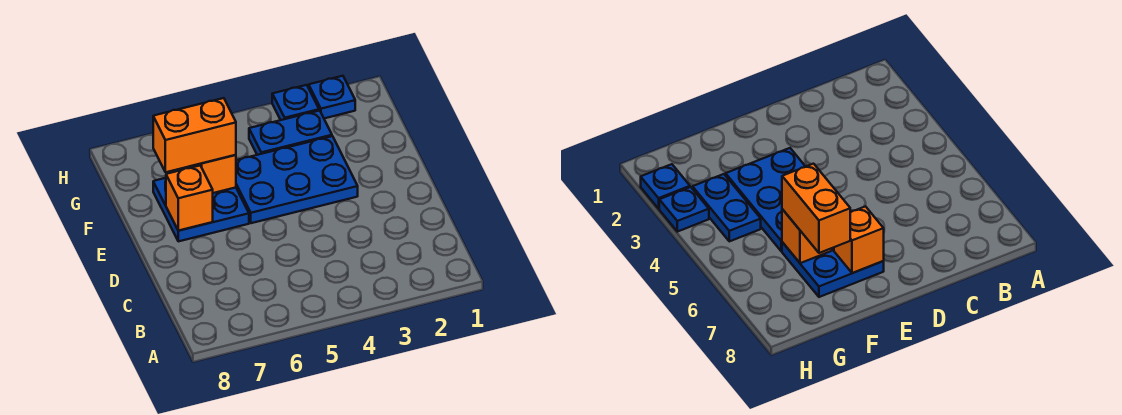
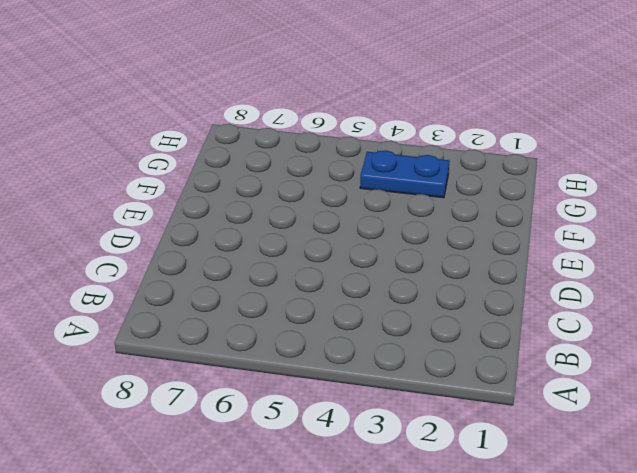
none -> blue plate E3:F5 level 1
none -> blue plate E6:F7 level 1

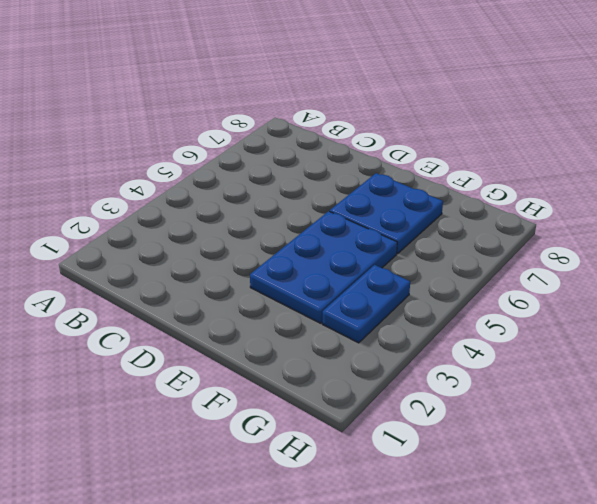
none -> blue plate H2 level 1
none -> blue plate H3 level 1

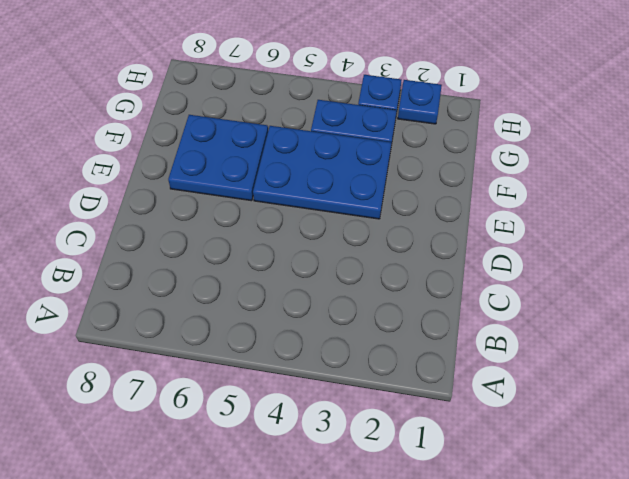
none -> orange brick E7 level 2
none -> orange brick F6 level 2

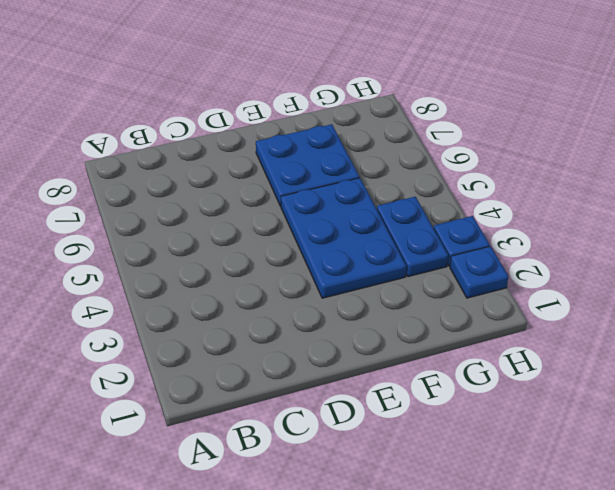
none -> orange brick E7 level 2
none -> orange brick F6 level 2

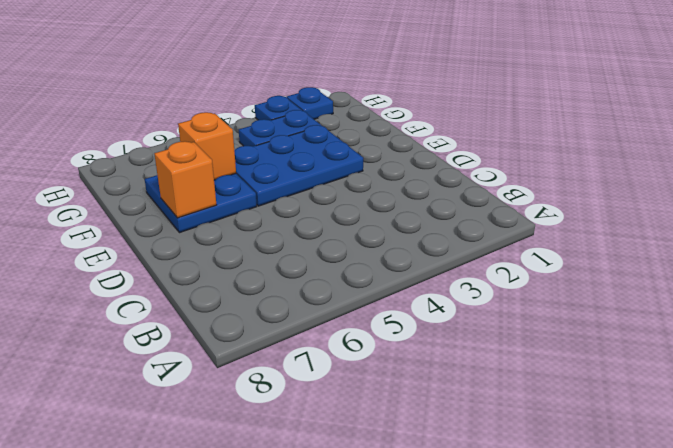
none -> orange brick F6:F7 level 3

